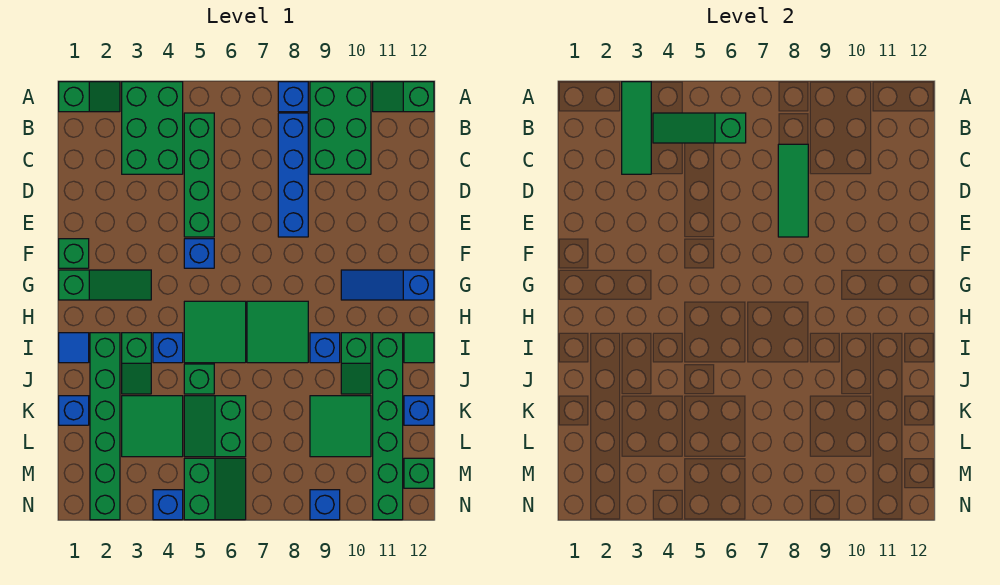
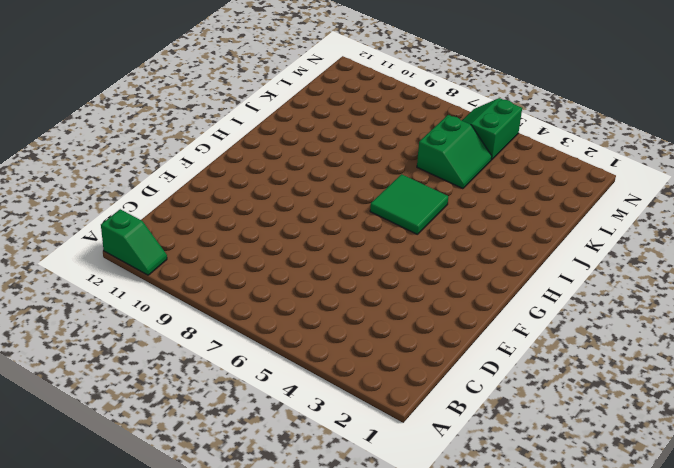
none -> green slope A1:A2 level 1 top 1
none -> green brick A3:C4 level 1
none -> blue brick A8 level 1
none -> green brick A9:C10 level 1

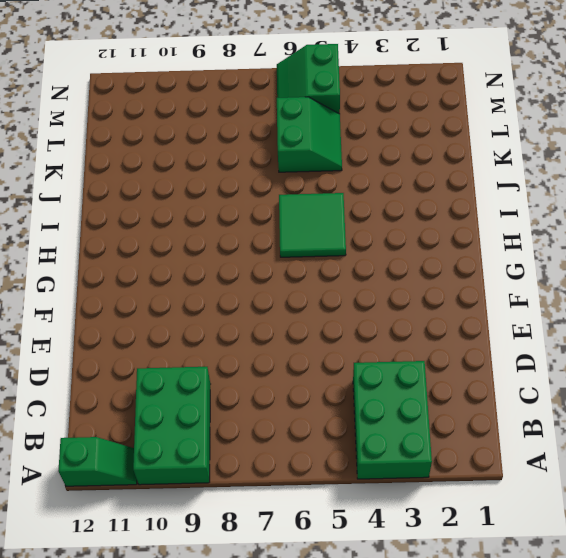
none -> green slope A1:A2 level 1 top 1
none -> blue brick A8 level 1
none -> green brick B5:E5 level 1
none -> blue brick B8:E8 level 1

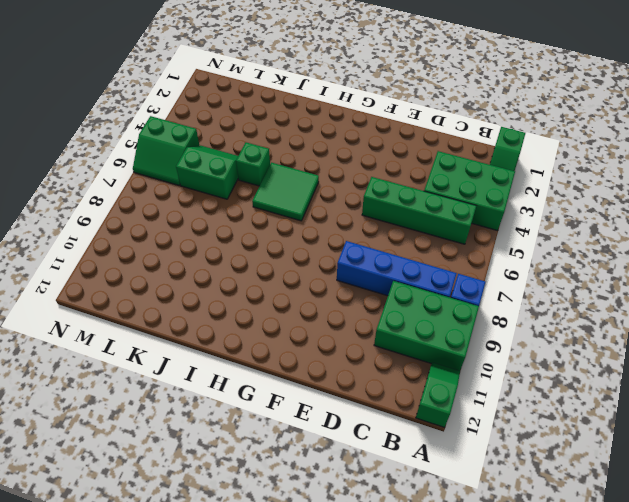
none -> green brick F1 level 1
none -> blue brick F5 level 1
none -> green slope G1:G3 level 1 top 1
none -> blue slope G10:G12 level 1 top 12

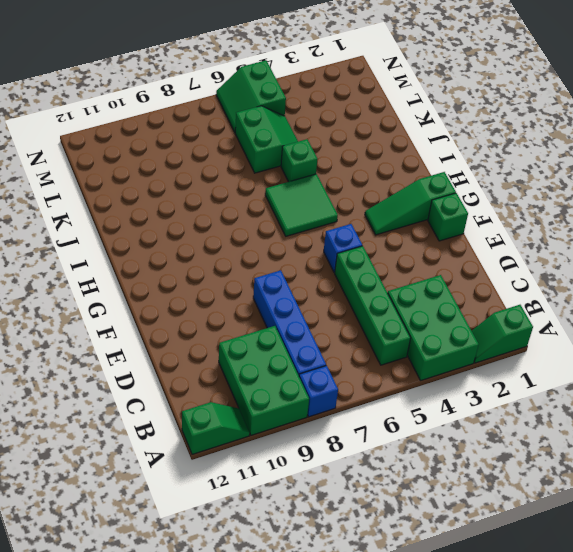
none -> blue slope G10:G12 level 1 top 12
none -> green tile H7:I8 level 1
none -> blue tile I1 level 1
none -> green brick I2:N2 level 1

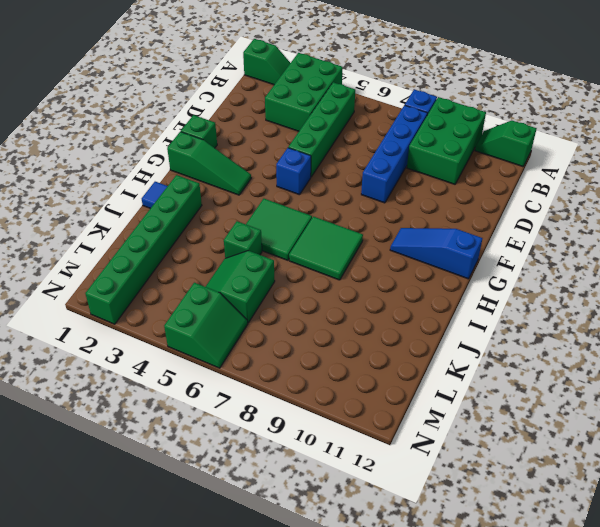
none -> green slope I3:J3 level 1 top I
none -> blue brick I4 level 1
none -> blue brick I9 level 1
none -> green slope I10:J10 level 1 top I

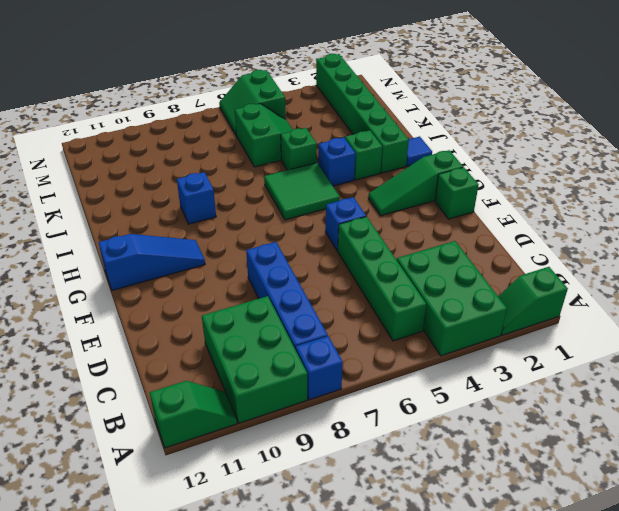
none -> green tile H7:I8 level 1
none -> green slope I10:J10 level 1 top I
none -> green brick I11:N11 level 1
none -> green tile I12 level 1

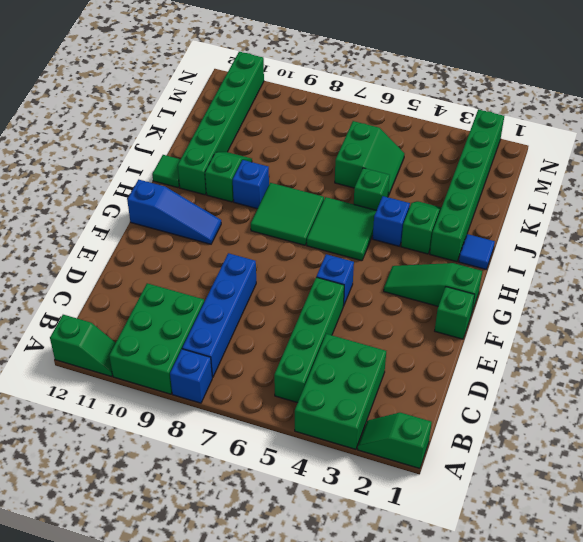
none -> blue brick K1 level 1
none -> green tile K3:L4 level 1
none -> green tile K9:L10 level 1
none -> blue brick K12 level 1

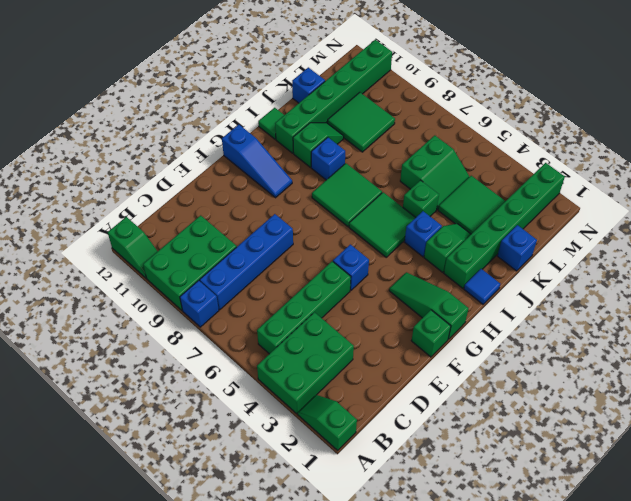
none -> green slope M5:N6 level 1 top 5
none -> green brick M12 level 1
none -> blue brick N4 level 1
none -> blue brick N9 level 1

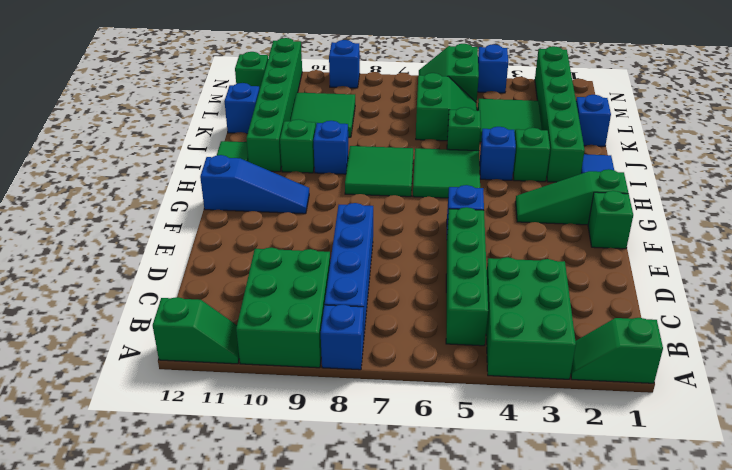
none -> green tile A3:C3 level 2
none -> green slope B4:B6 level 2 top 6
none -> green tile C8:E8 level 2

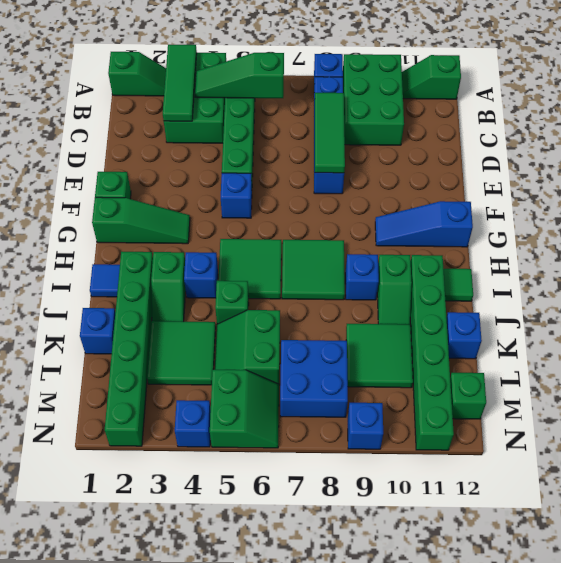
blue brick L7:M8 level 1 -> none

